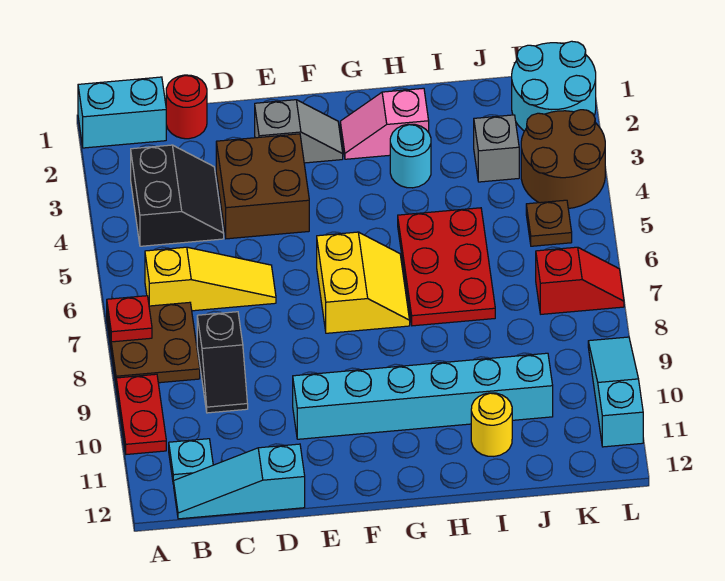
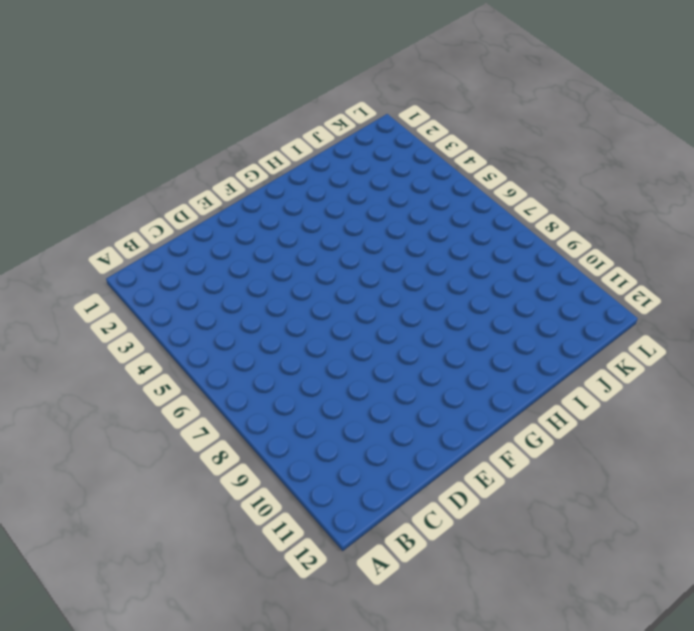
none -> cyan brick A1:B1 level 1
none -> brown plate A7:B8 level 1
none -> red plate A9:A10 level 1

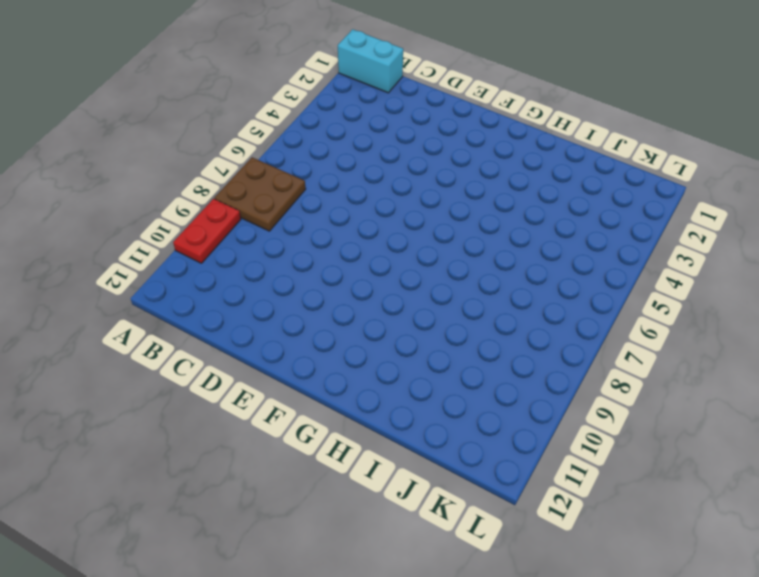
none -> black slope B3:C4 level 1 top B
none -> yellow slope B6:D6 level 1 top B
none -> cyan plate B11 level 1

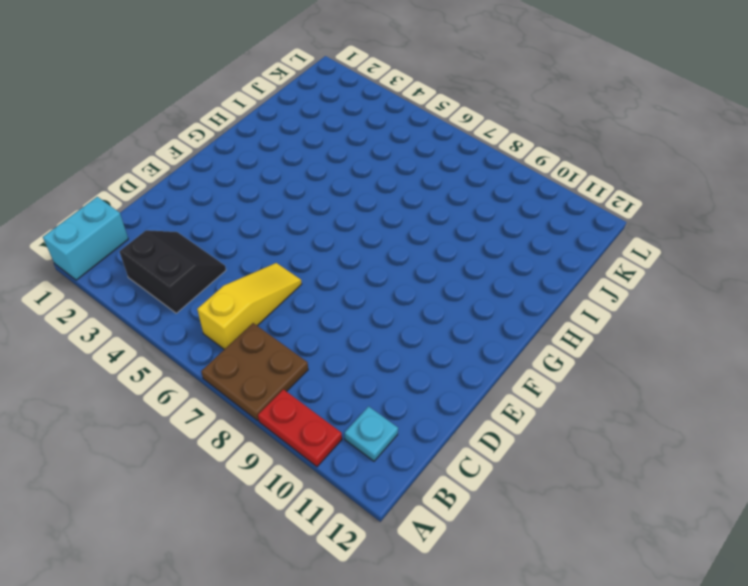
none -> cyan slope B12:D12 level 1 top D
none -> red round brick C1 level 1
none -> black slope C8:C9 level 1 top 8

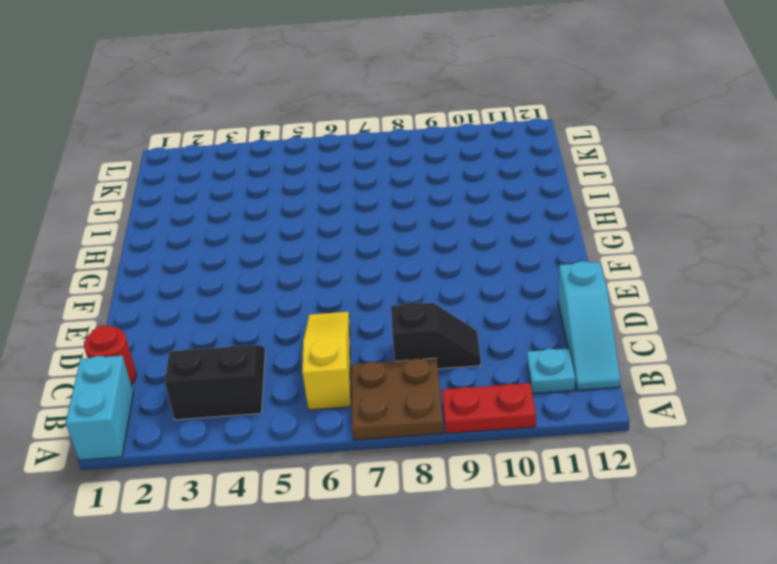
none -> brown brick D3:E4 level 1
none -> grey slope E2:F2 level 1 top E
none -> cyan brick E10:J10 level 1

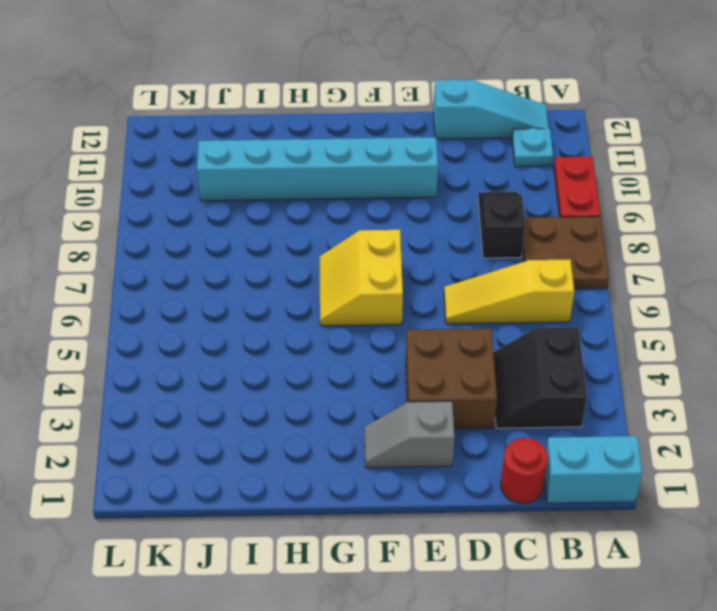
none -> pink slope G2:H2 level 1 top H
none -> cyan round brick H3 level 1
none -> red plate H5:I7 level 1

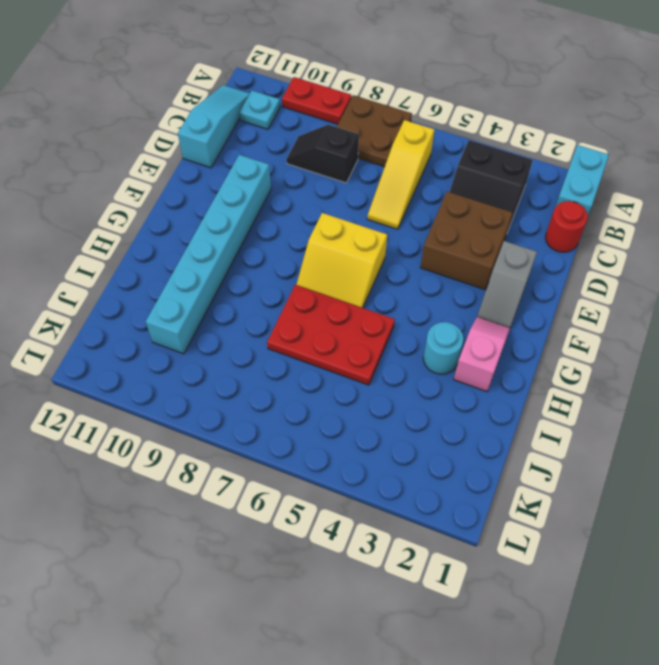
none -> yellow round brick I11 level 1
none -> grey brick J3 level 1
none -> cyan round brick K1:L2 level 1

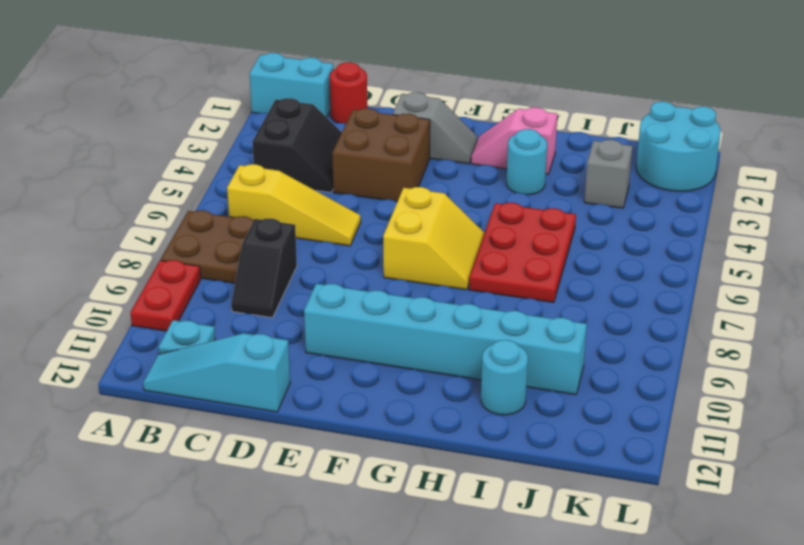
cyan round brick I11 level 1 -> yellow round brick I11 level 1
none -> brown round brick K3:L4 level 1
none -> brown plate K5 level 1
none -> red slope K7:L7 level 1 top K

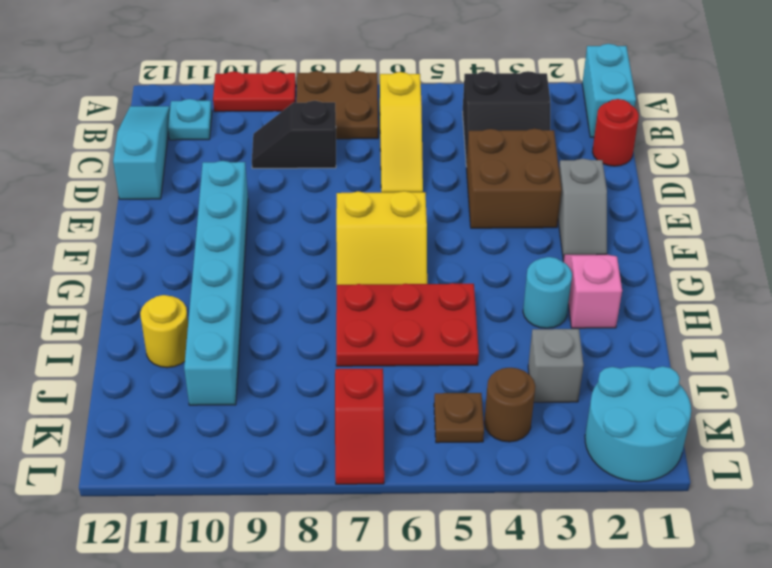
brown round brick K4 level 1 -> brown round brick K3:L4 level 1
none -> cyan slope L9:L11 level 1 top 11
none -> red plate A7 level 2

